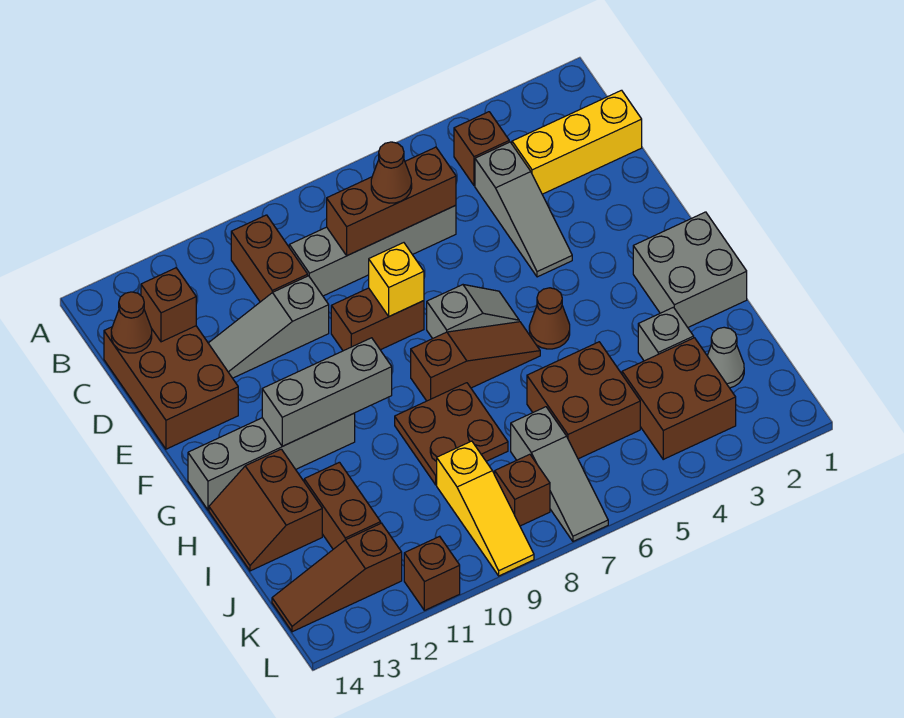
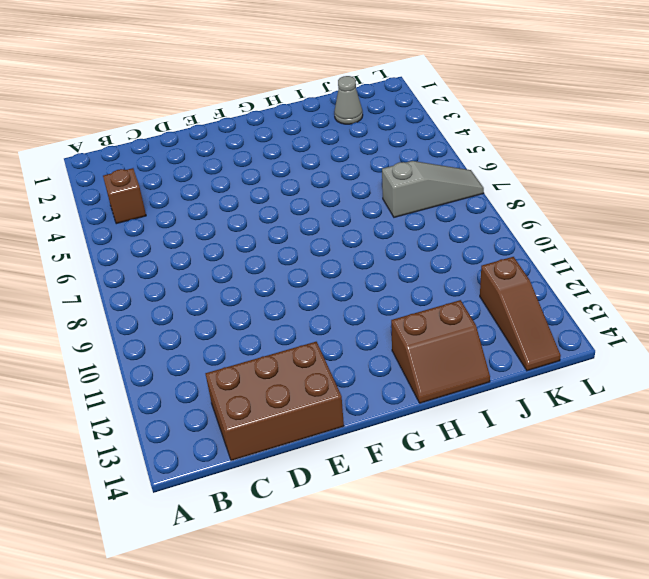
none -> brown brick B10:C10 level 1
none -> yellow brick C1:C3 level 1
none -> grey slope C4:E4 level 1 top C
none -> grey brick C6:C9 level 1

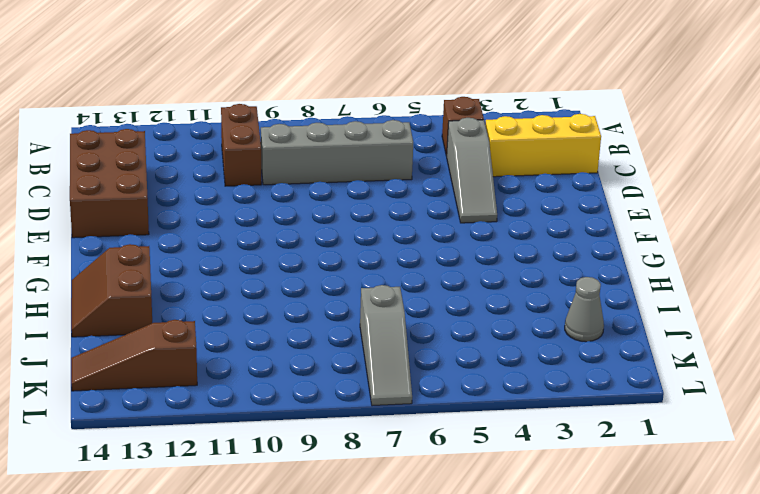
none -> grey slope D10:D12 level 1 top 10
none -> brown brick E8:E9 level 1
none -> grey slope F6:F7 level 1 top 7
none -> grey brick G1:H2 level 1

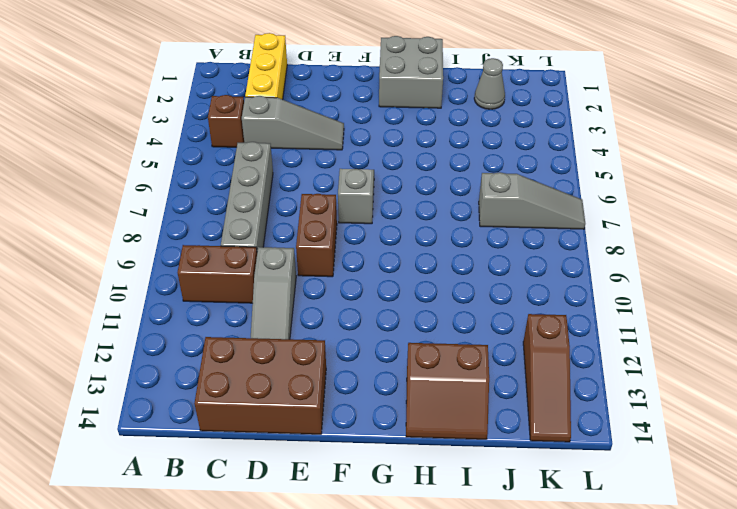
none -> brown cone G5 level 1
none -> brown slope G6:G8 level 1 top 8
none -> grey brick G11:G14 level 1
none -> brown plate H8:I9 level 1

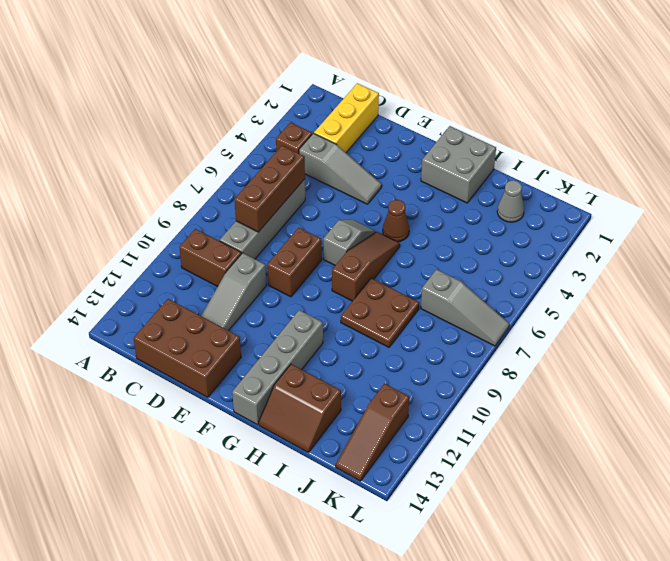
none -> grey brick I3 level 1
none -> brown brick I5:J6 level 1
none -> brown brick I12:J12 level 1
none -> brown brick J3:K4 level 1

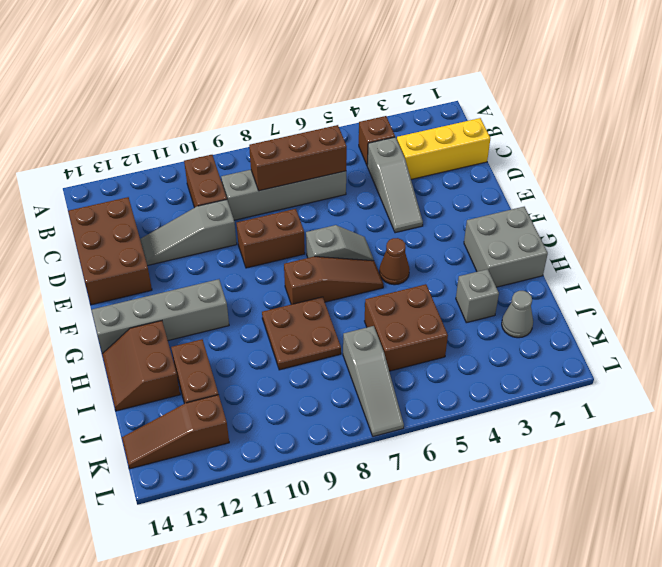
none -> brown brick J3:K4 level 1
none -> yellow slope J9:L9 level 1 top J
none -> brown brick K8 level 1
none -> brown brick L11 level 1

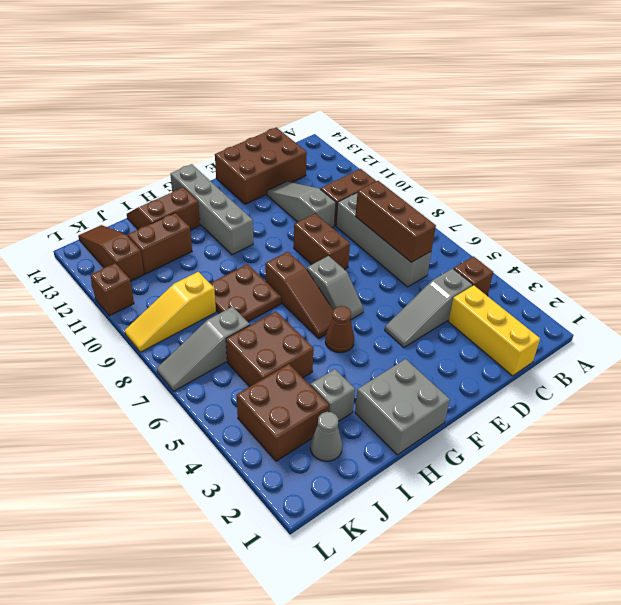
none -> brown brick K8 level 1
none -> brown brick C13 level 2
none -> brown cone C14 level 2
none -> yellow brick E8 level 2

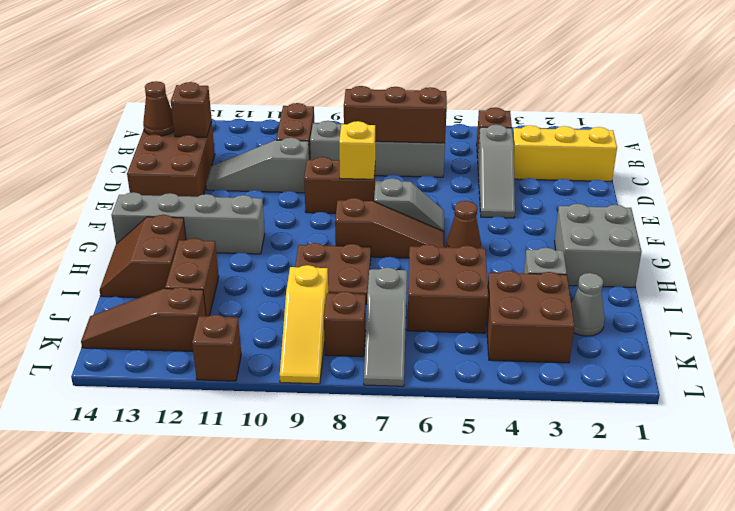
none -> grey brick G10:G12 level 2
none -> brown cone C7 level 3

